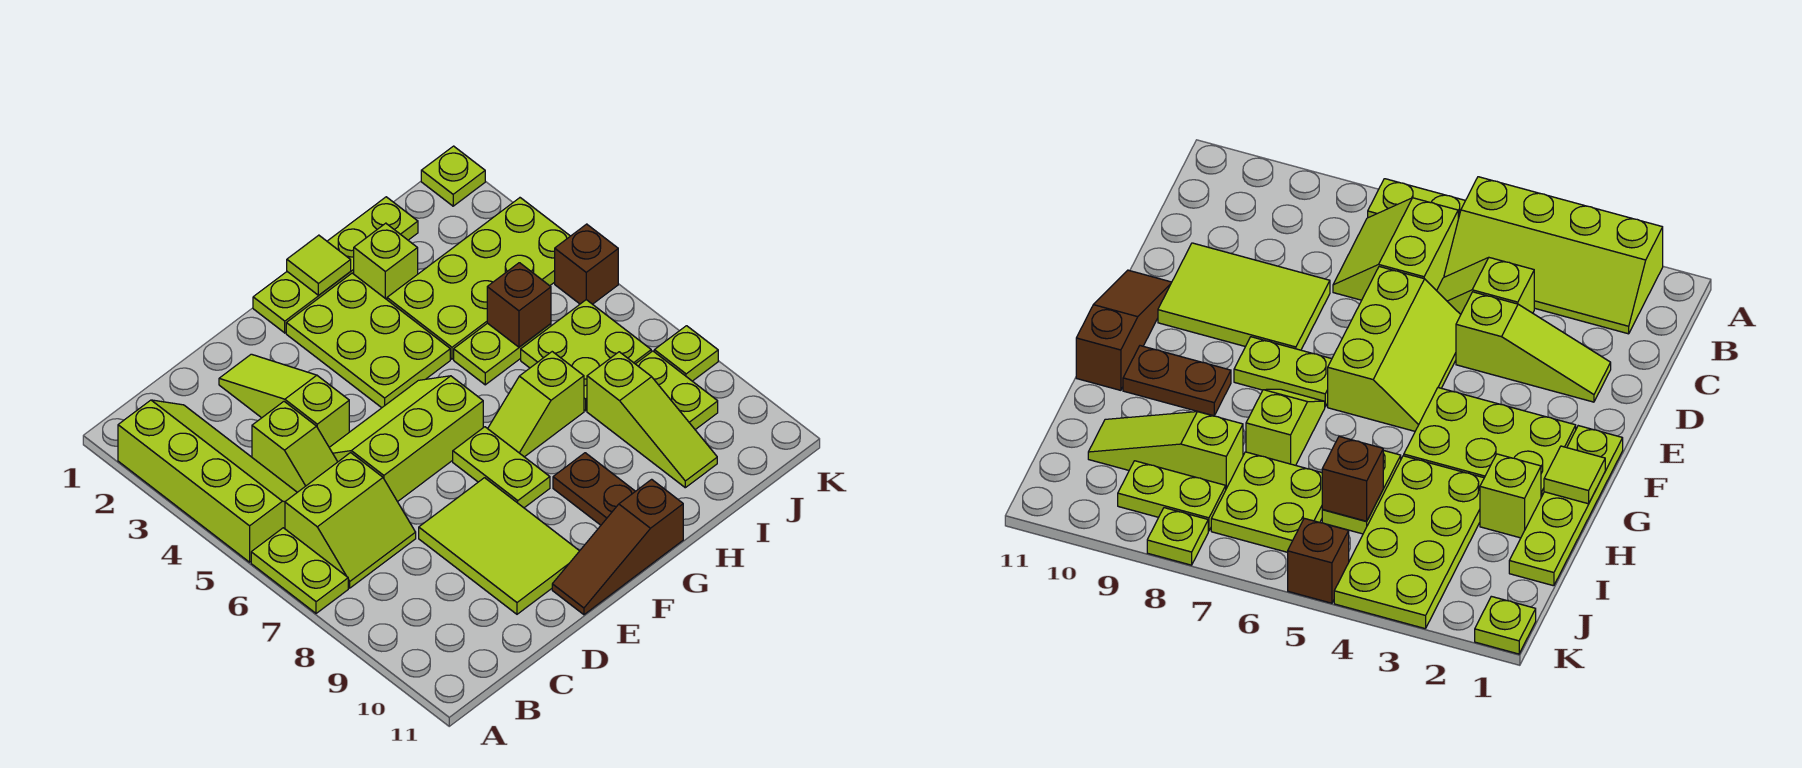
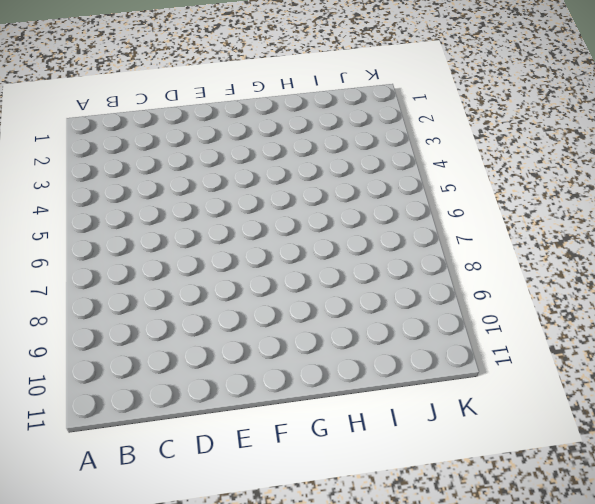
none -> lime slope A2:B5 level 1 top A
none -> lime plate A6:A7 level 1
none -> lime slope B6:C7 level 1 top 6

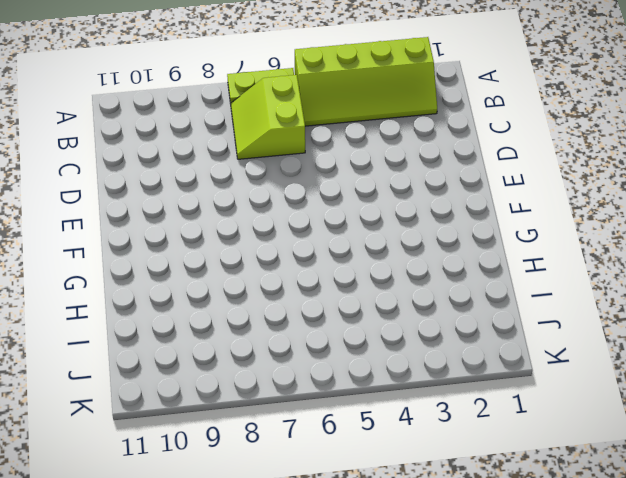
none -> lime slope C4:C5 level 1 top 4
none -> lime slope D2:D4 level 1 top 4
none -> lime slope D5:F6 level 1 top 6

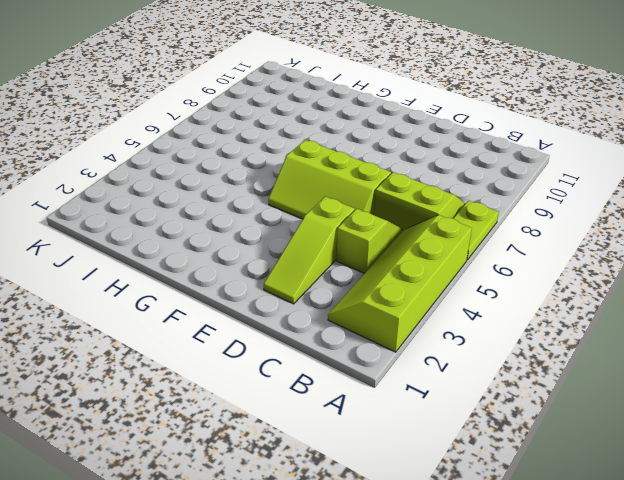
none -> lime tile D8:E10 level 1
none -> brown slope E11:G11 level 1 top G
none -> lime plate F1:I1 level 1

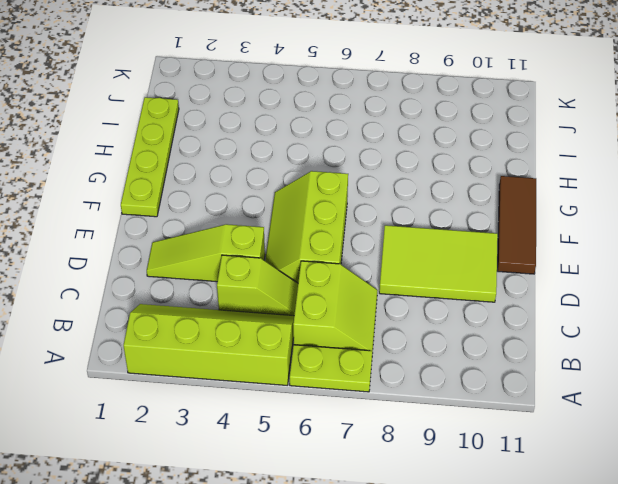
brown tile E11:G11 level 1 -> brown slope E11:G11 level 1 top G
none -> lime plate F2:G4 level 1
none -> lime plate F7:F8 level 1
none -> lime slope G7:H7 level 1 top H

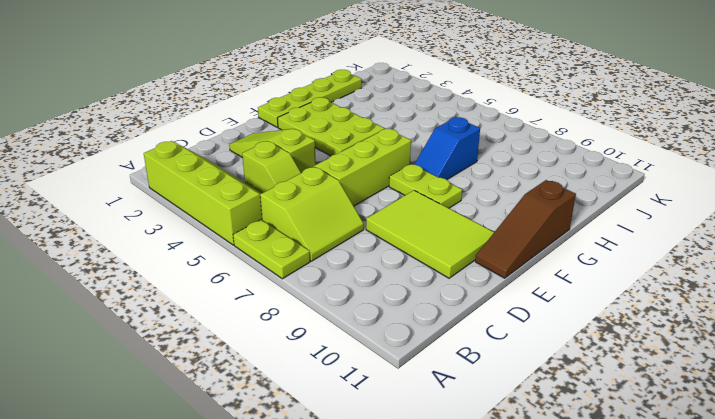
blue slope G7:H7 level 1 top H -> lime slope G7:H7 level 1 top H
none -> brown plate G9:G10 level 1
none -> lime brick H2 level 1
none -> lime plate H3:K4 level 1

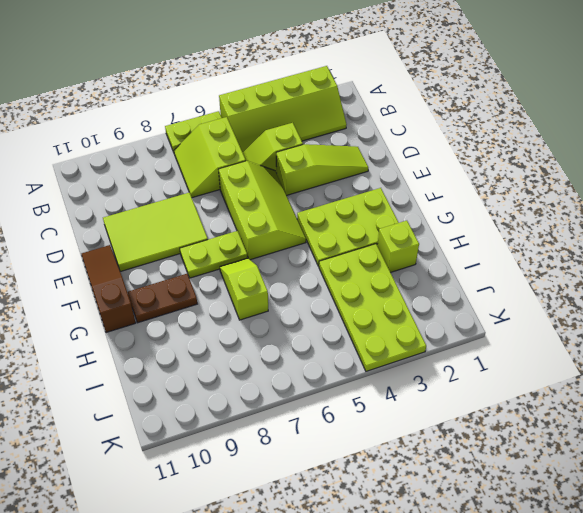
none -> lime plate F1:I1 level 1
none -> lime plate H5:I5 level 1
none -> lime plate I6:J7 level 1

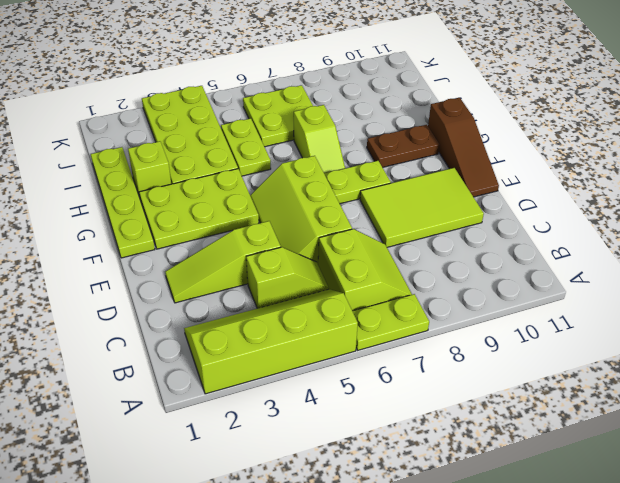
none -> lime slope I8:I10 level 1 top 8
none -> lime plate J8:J9 level 1
none -> lime plate K1 level 1

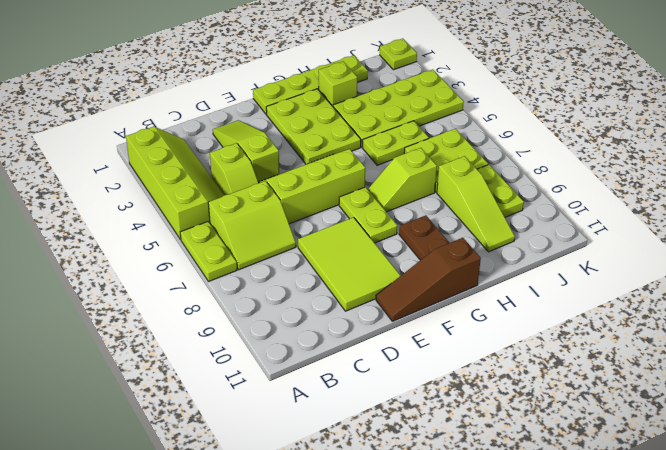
none -> brown brick K5 level 1
none -> lime plate K8 level 1
none -> lime tile G1 level 2

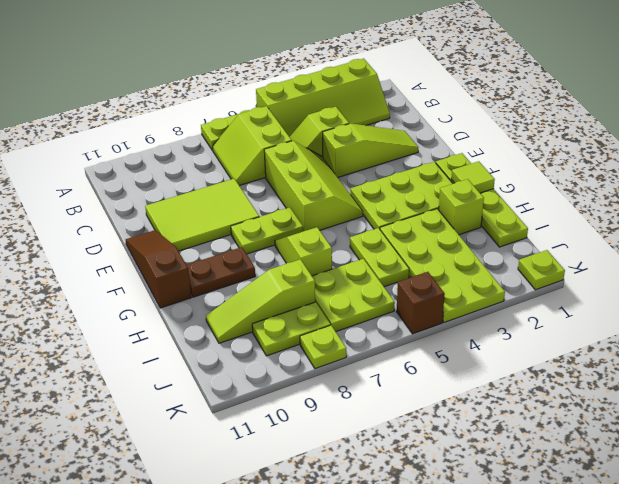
none -> brown brick I5 level 2

